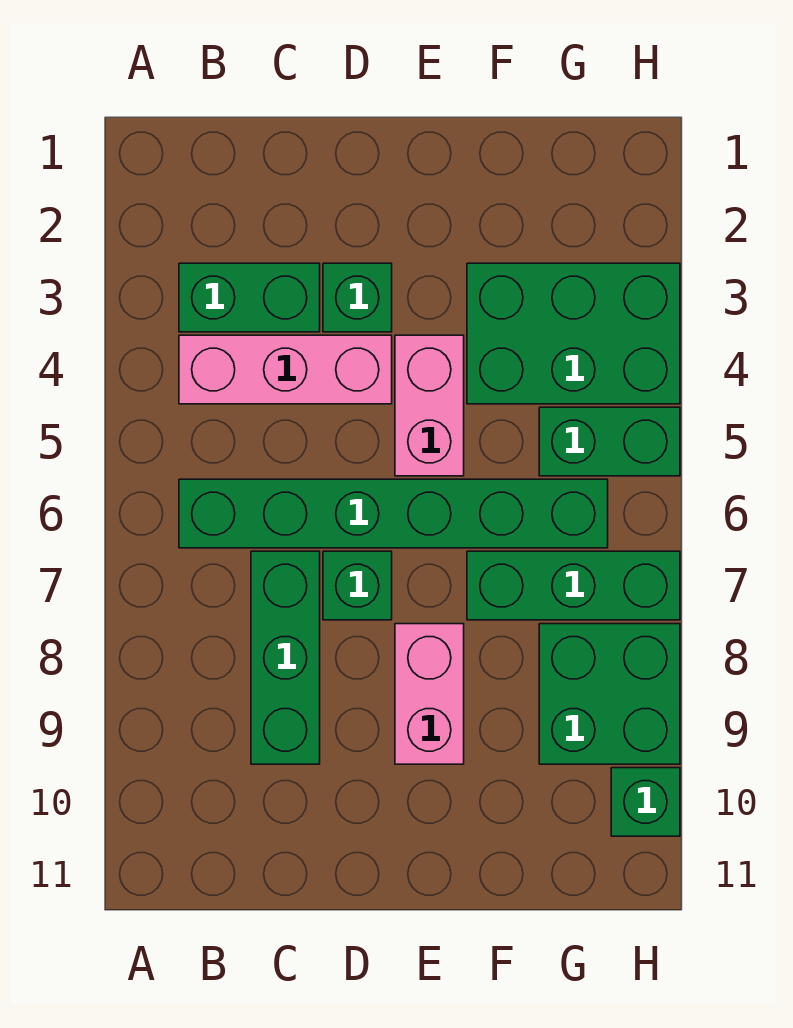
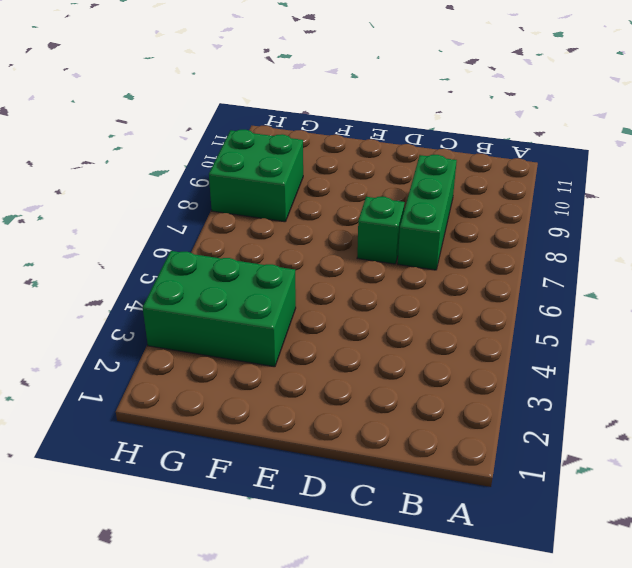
none -> green brick B3:C3 level 1
none -> pink brick B4:D4 level 1
none -> green brick B6:G6 level 1

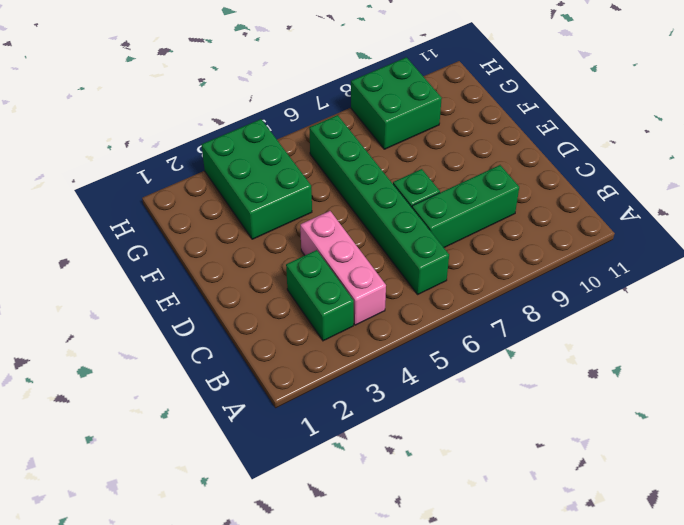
none -> green brick D3 level 1
none -> pink brick E4:E5 level 1
none -> pink brick E8:E9 level 1

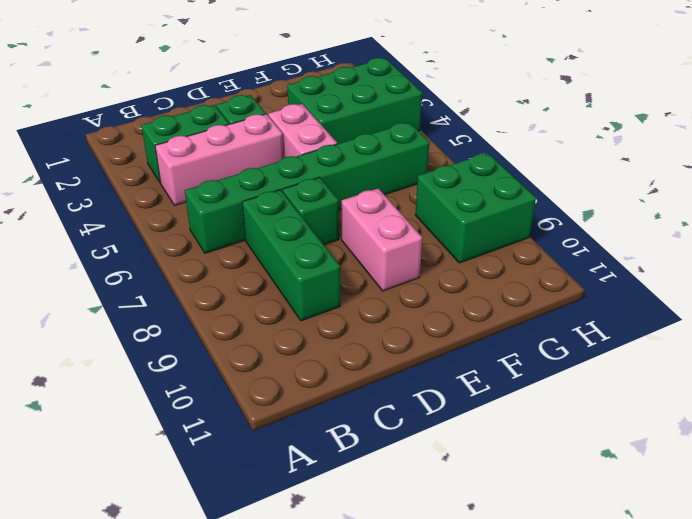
none -> green brick F7:H7 level 1
none -> green brick G5:H5 level 1
none -> green brick H10 level 1

